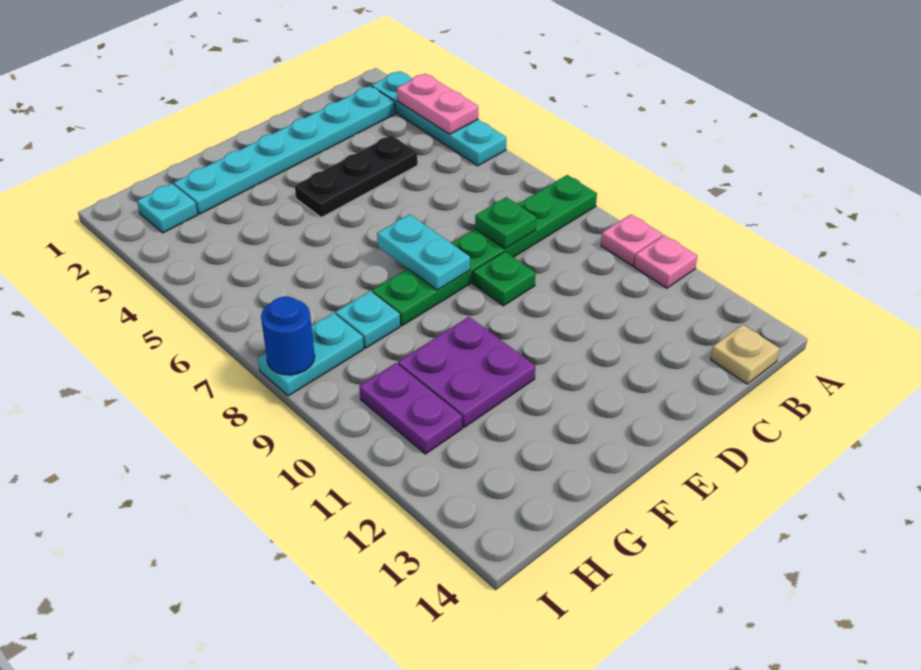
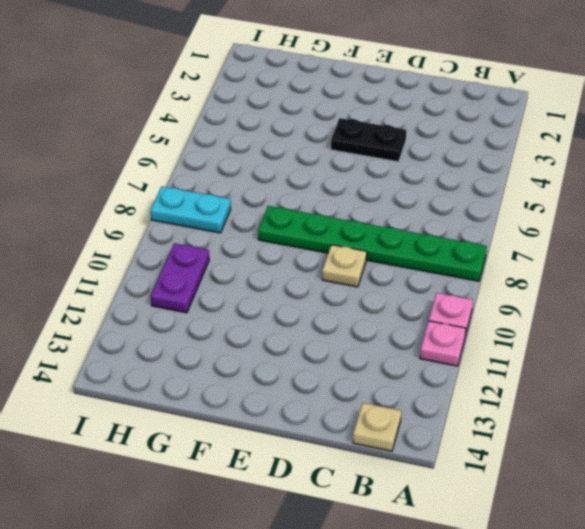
black plate D4:E4 level 1 -> black plate C4:E4 level 1
tan plate D9 level 1 -> green plate D9 level 1
none -> cyan plate A2:A5 level 1
none -> cyan plate B2:G2 level 1
none -> purple plate F10:G11 level 1

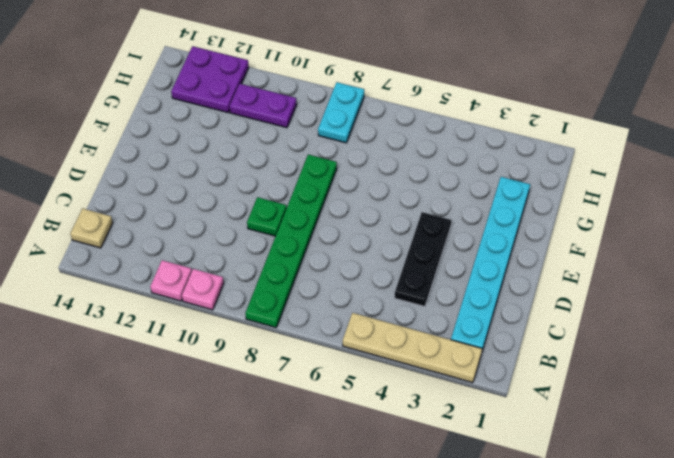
tan plate A2:A5 level 1 -> cyan plate A2:A5 level 1
purple plate H12:I13 level 1 -> purple plate F10:G11 level 1
none -> cyan plate G8 level 1
none -> cyan plate H2 level 1
none -> pink plate A3:A4 level 2

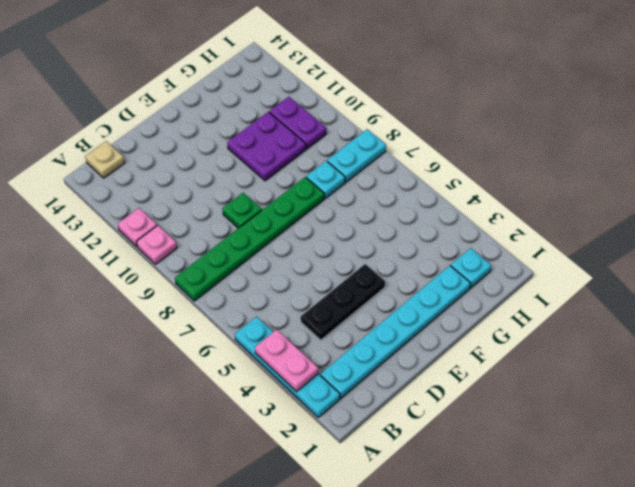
none -> green plate C8 level 2
none -> cyan plate E7:E8 level 2
none -> blue round brick I8 level 2

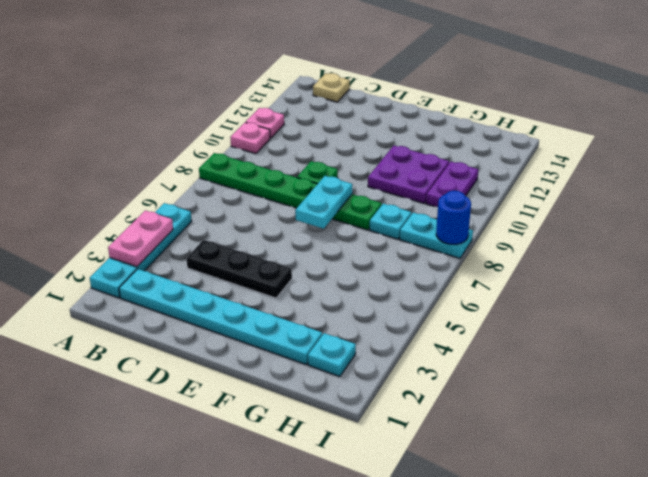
none -> green plate C8 level 2

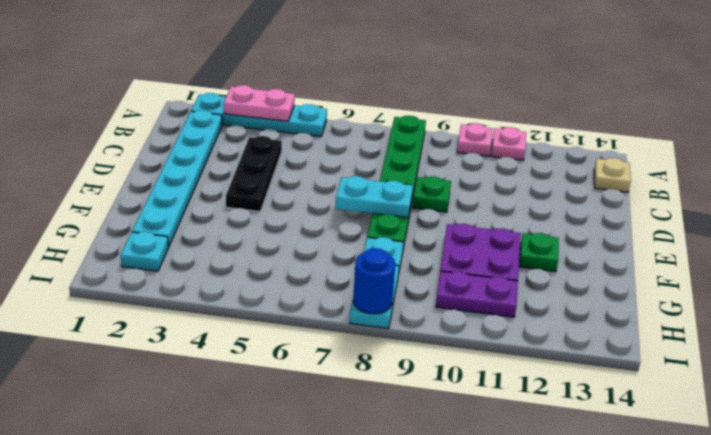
green plate F12 level 1 -> green plate C8 level 2

